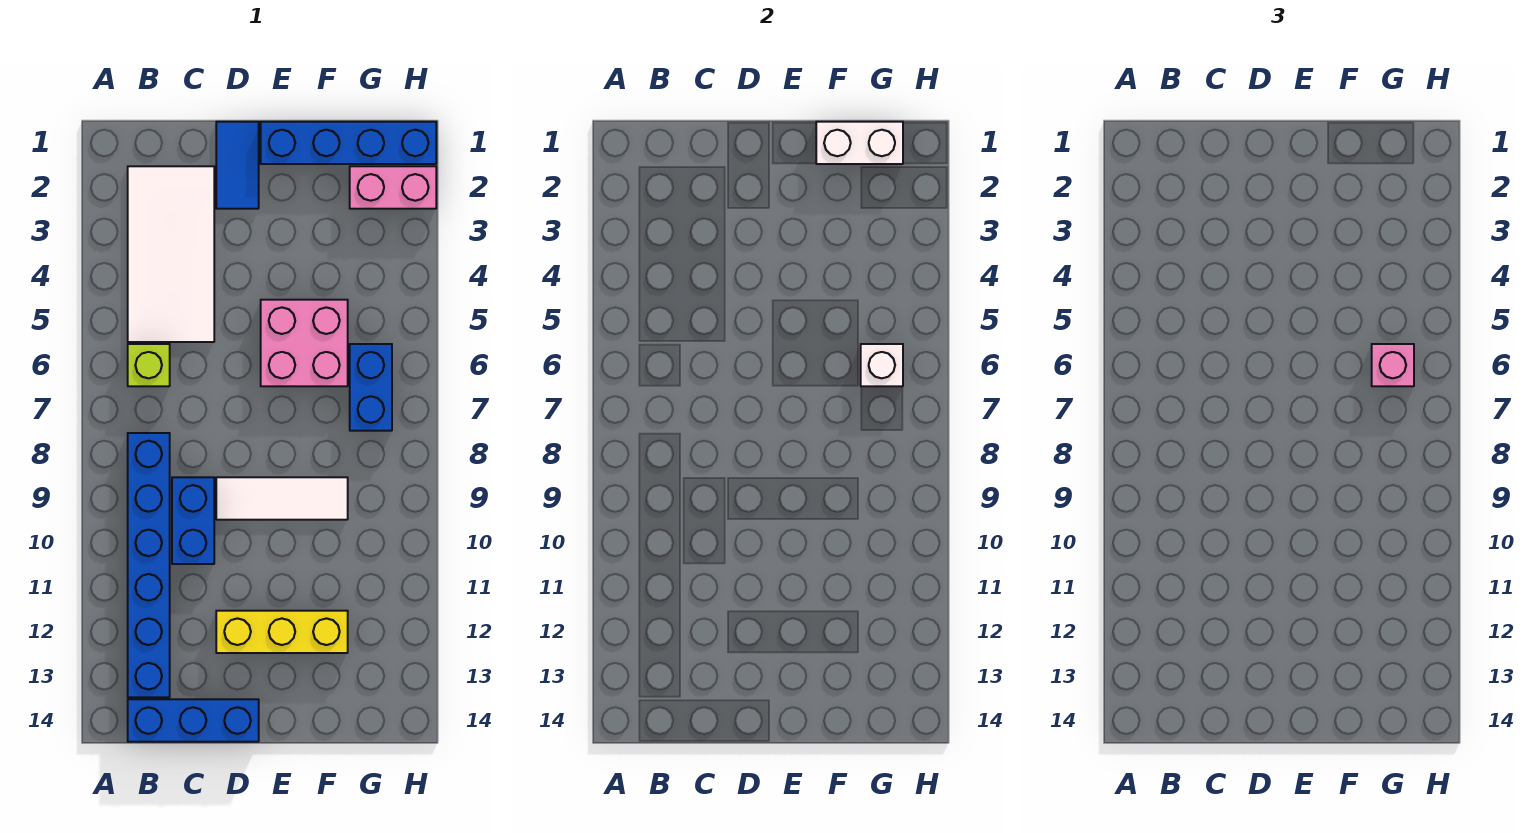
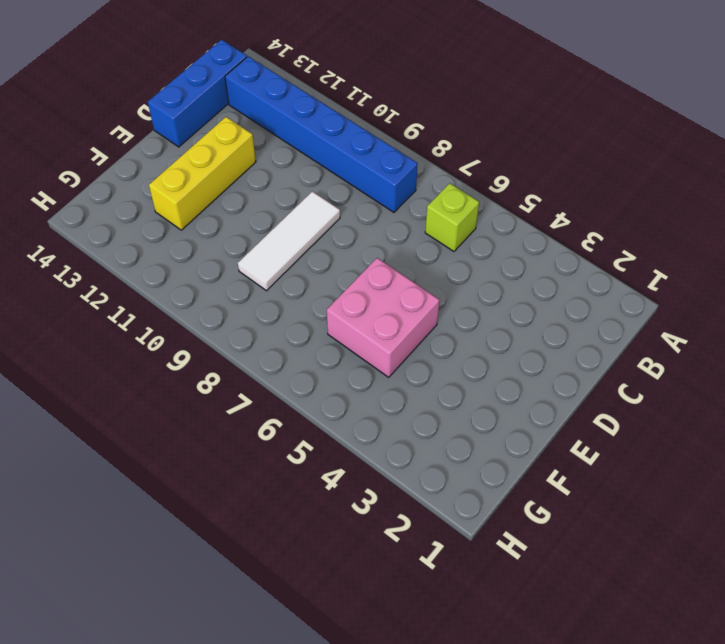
none -> white tile B2:C5 level 1
none -> blue brick C9:C10 level 1
none -> blue tile D1:D2 level 1

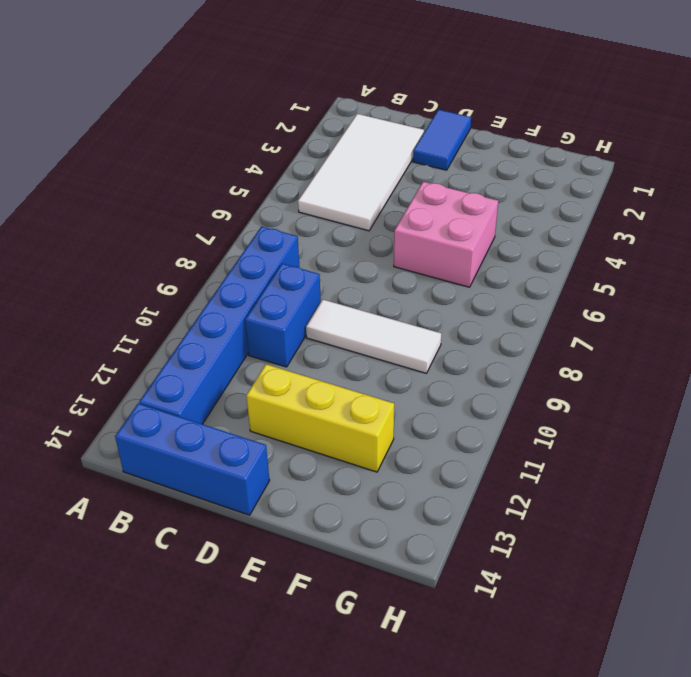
none -> lime brick B6 level 1
none -> blue brick E1:H1 level 1
none -> pink brick G2:H2 level 1

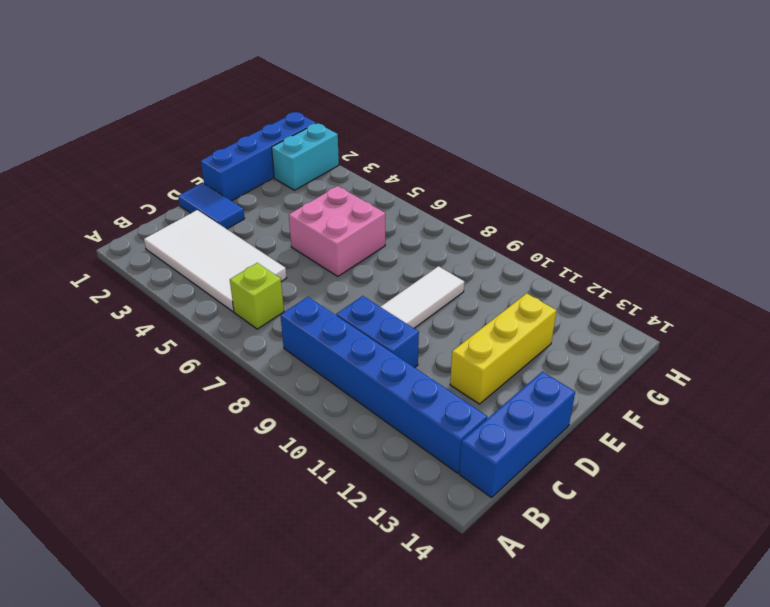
cyan brick G2:H2 level 1 -> pink brick G2:H2 level 1
none -> blue brick G6:G7 level 1
none -> white brick F1:G1 level 2
none -> white brick G6 level 2

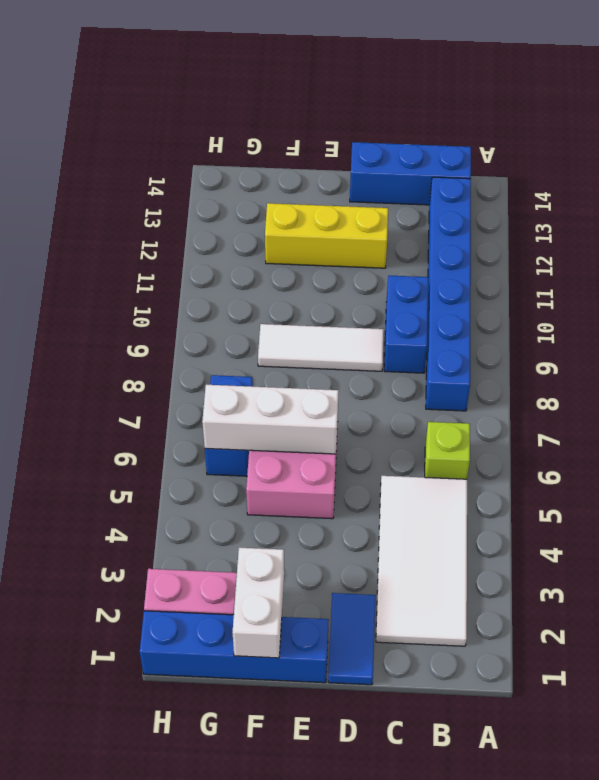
white brick E6:G6 level 2 -> white brick G6 level 2
white brick F1:F2 level 2 -> white brick F1:G1 level 2
none -> pink brick G6 level 3

